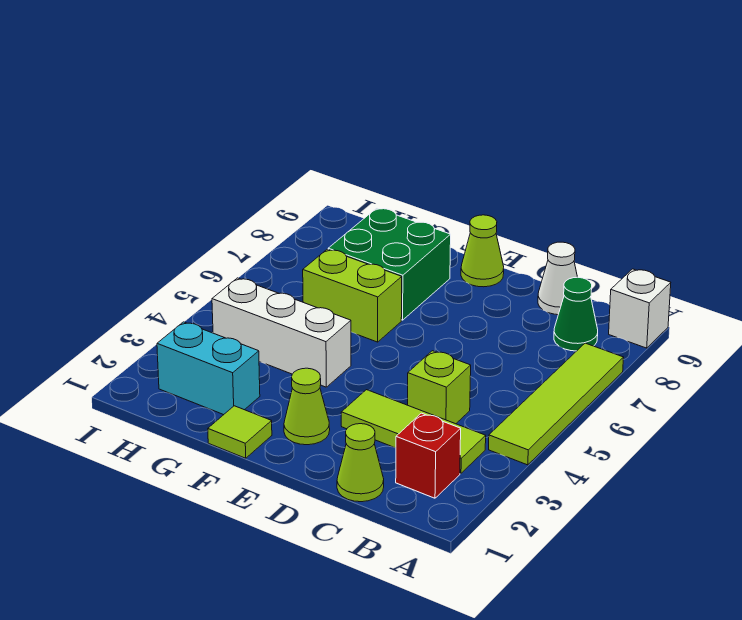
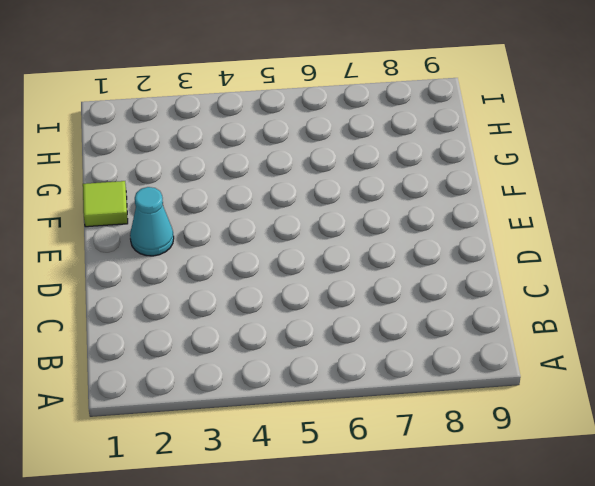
cyan cone E2 level 1 -> lime cone E2 level 1
none -> lime tile A4:A7 level 1
none -> white brick A9 level 1
none -> red brick B2 level 1

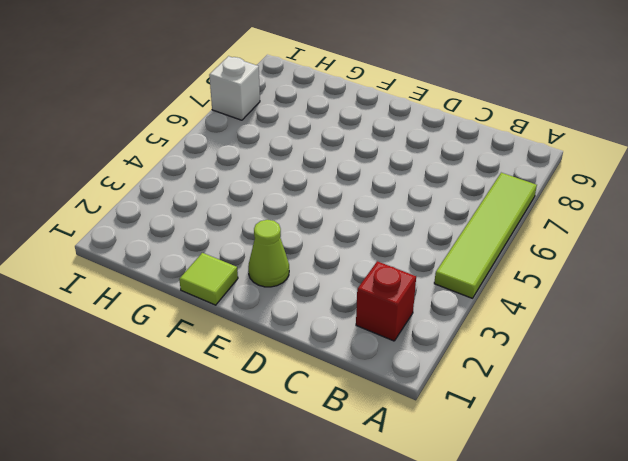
white brick I7 level 1 -> white brick A9 level 1
none -> lime tile B3:D3 level 1
none -> green cone B8 level 1
none -> lime cone C1 level 1

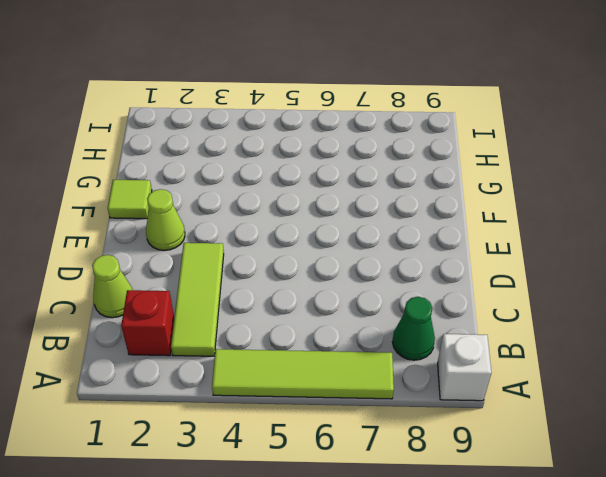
none -> lime brick C4 level 1
none -> white cone C9 level 1
none -> lime cone E9 level 1

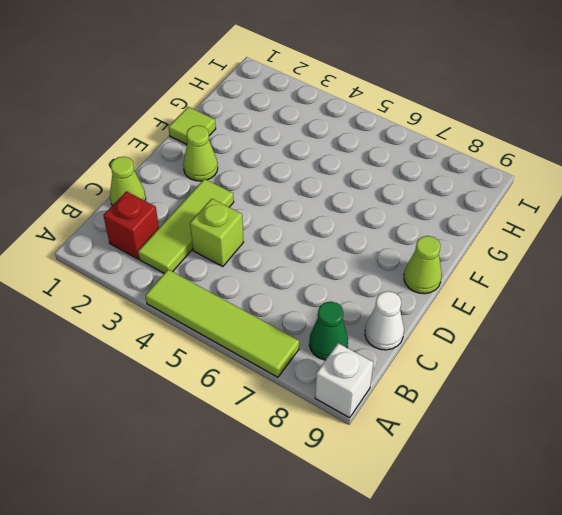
none -> white brick F4:H4 level 1
none -> lime brick F6:G6 level 1
none -> green brick F7:G8 level 1

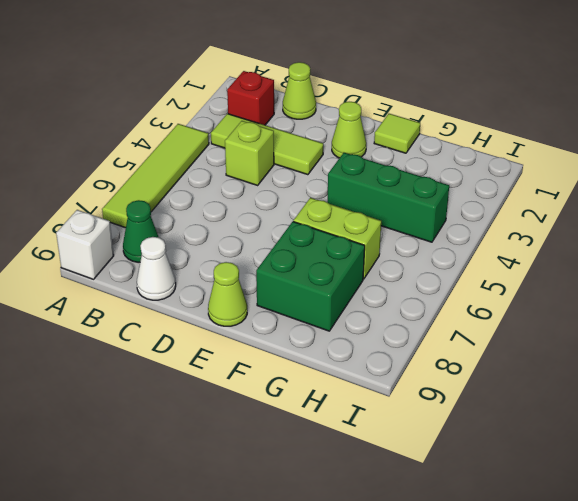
green brick F4:H4 level 1 -> white brick F4:H4 level 1
none -> cyan brick G2:H2 level 1

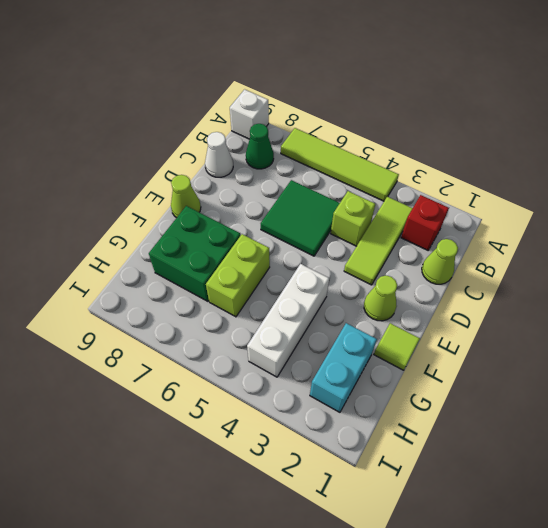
green tile C5:D6 level 1 -> none

